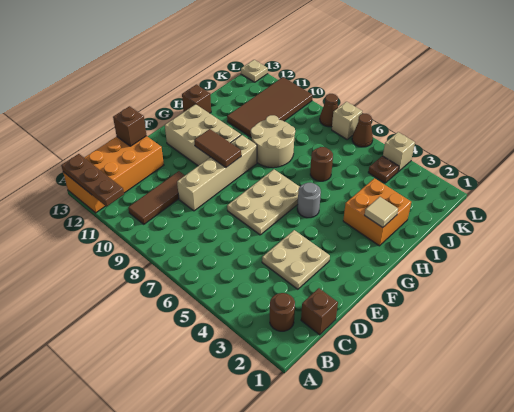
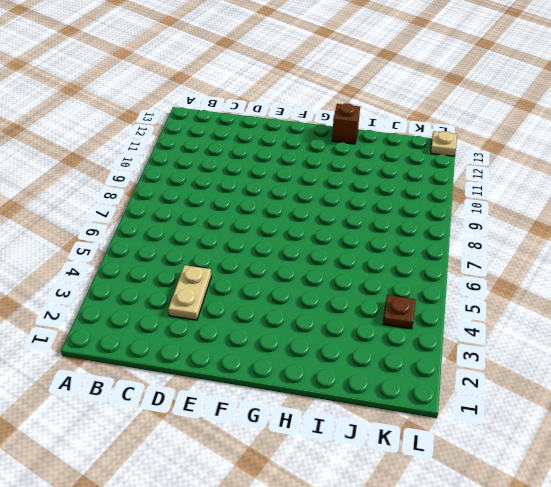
tan plate D3:D4 level 1 -> tan plate D3:E4 level 1
none -> orange brick A12:D13 level 1
none -> brown round brick B2 level 1
none -> brown tile B10:D10 level 1

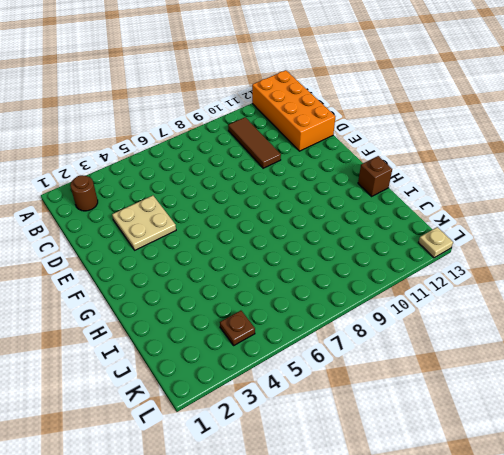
none -> brown brick C1 level 1
none -> tan brick D9:G9 level 1
none -> tan plate E6:G7 level 1

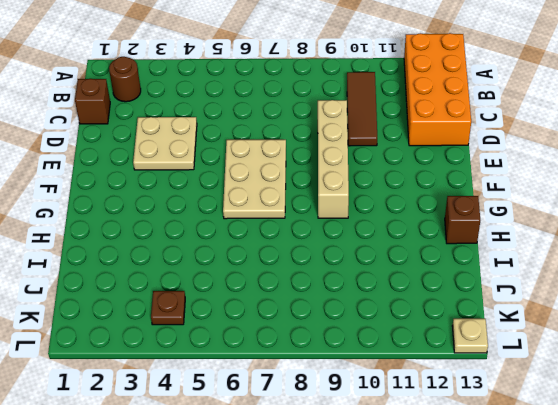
none -> tan brick F10:G12 level 1
none -> grey round brick G5 level 1
none -> orange brick H2:I3 level 1

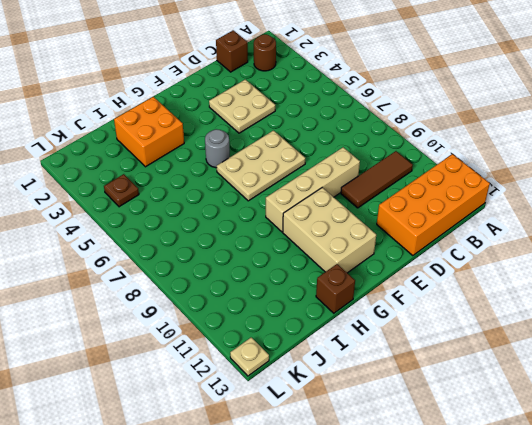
none -> tan round brick H8:I9 level 1
none -> brown round brick I6 level 1
none -> brown tile I10:L11 level 1

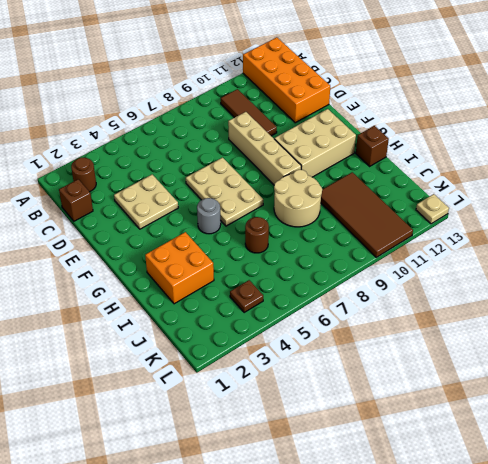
none -> tan brick L4 level 1
none -> brown cone L6 level 1
none -> tan brick L7 level 1

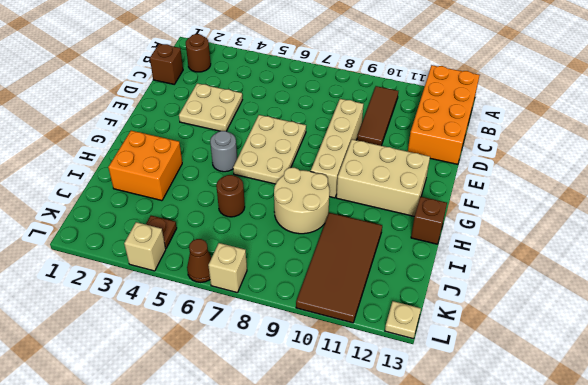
none -> brown cone L8 level 1
none -> brown plate A11:A13 level 2
none -> brown brick D13 level 2

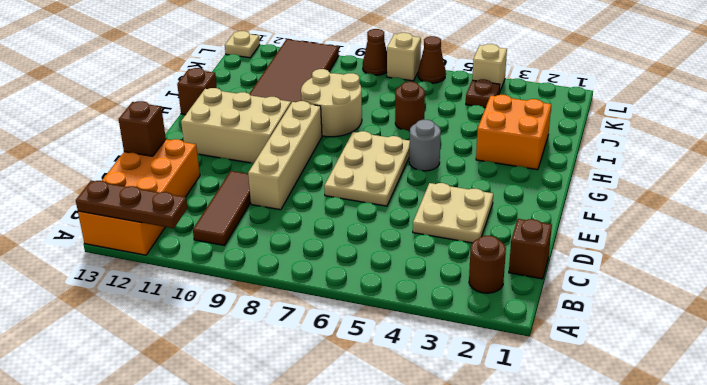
none -> brown tile F9:F10 level 2
none -> tan tile H2 level 2

